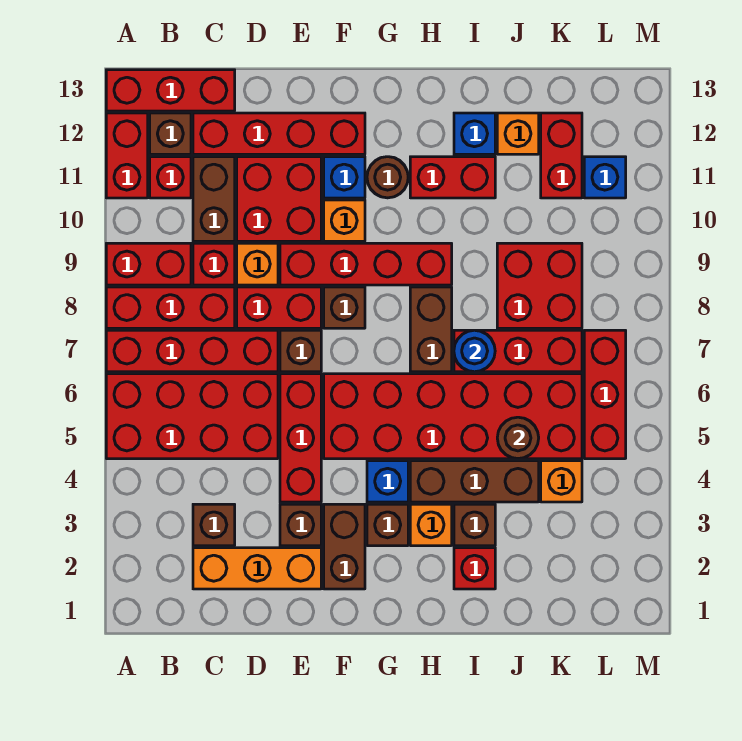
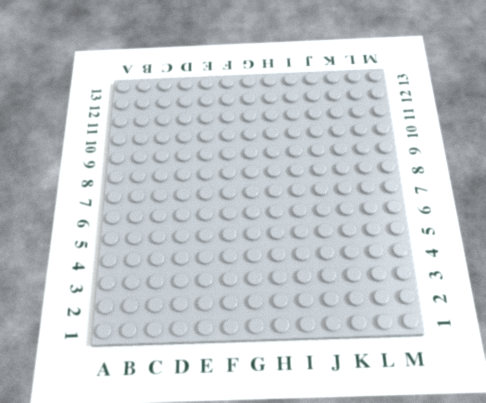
none -> red brick A5:D6 level 1
none -> red brick A7:D7 level 1
none -> red brick A8:C8 level 1
none -> red brick A9:B9 level 1

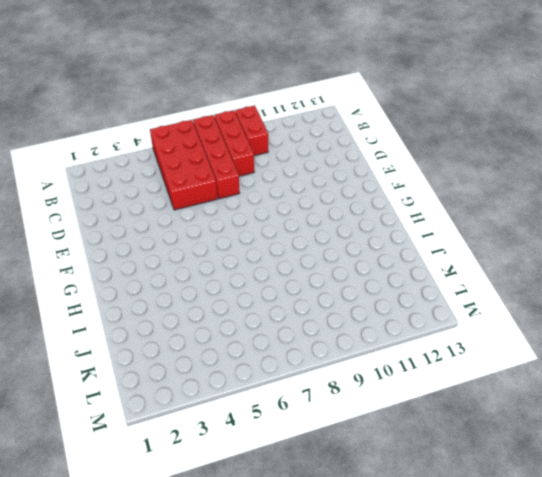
none -> red brick A11:A12 level 1
none -> red brick A13:C13 level 1
none -> red brick B11 level 1
none -> brown brick B12 level 1

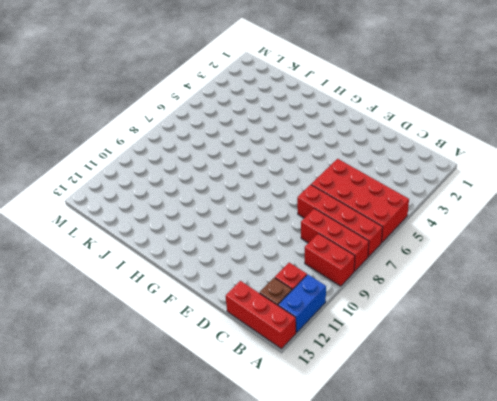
blue brick A11:A12 level 1 -> red brick A11:A12 level 1
none -> orange brick C2:E2 level 1
none -> brown brick C3 level 1
none -> red brick C9 level 1
none -> brown brick C10:C11 level 1

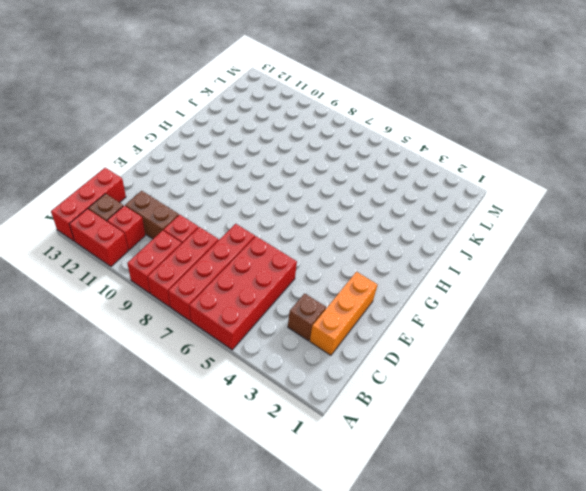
none -> red brick C12:F12 level 1
none -> red brick D8:E8 level 1
none -> orange brick D9 level 1
none -> red brick D10:E11 level 1

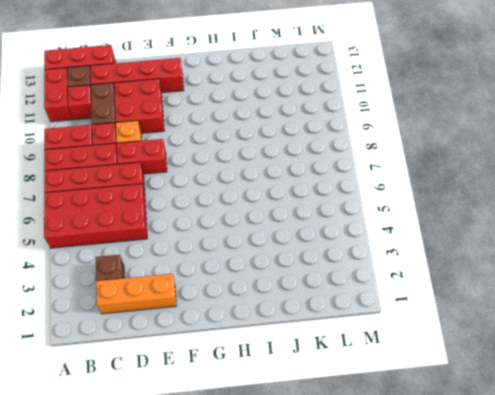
none -> brown brick E3 level 1
none -> red brick E4:E6 level 1
none -> brown brick E7 level 1
none -> red brick E9:H9 level 1

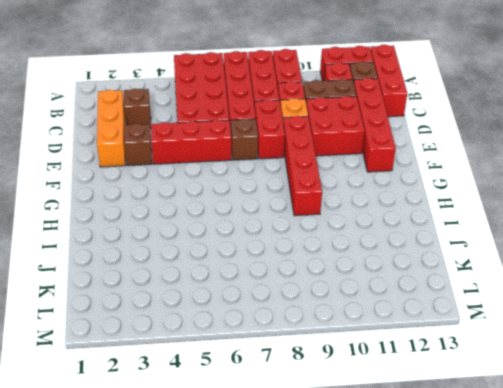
none -> brown brick F2:F3 level 1
none -> red brick F5:K6 level 1
none -> brown brick F8 level 1
none -> orange brick F10 level 1

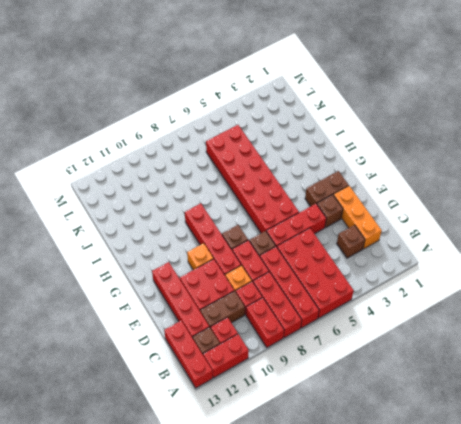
none -> blue brick F11 level 1
none -> brown brick G3 level 1
none -> blue brick G4 level 1
none -> brown round brick G11 level 1

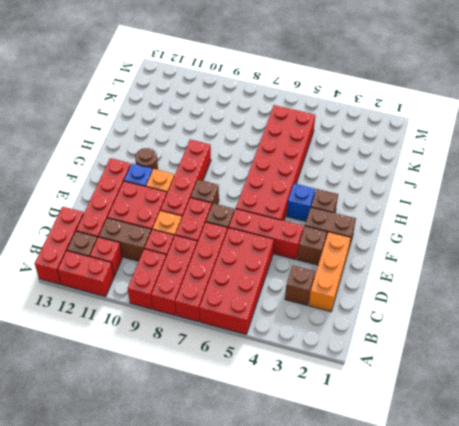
none -> orange brick H3 level 1
none -> brown brick H4:J4 level 1
none -> brown brick H7:H8 level 1
none -> red brick H11:I11 level 1

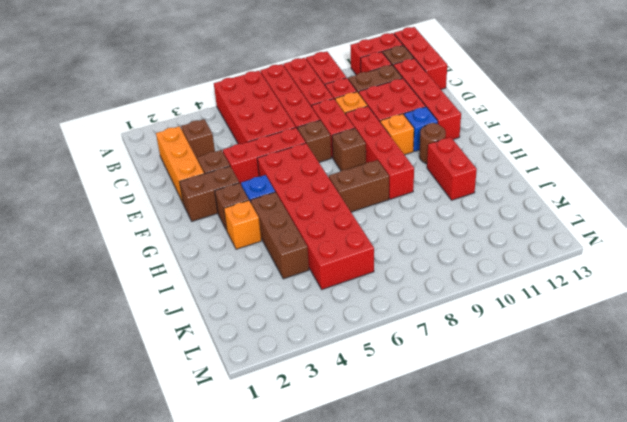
none -> red brick I2 level 1
none -> brown brick I3 level 1
none -> red brick I7:K7 level 1
none -> blue brick I12 level 1

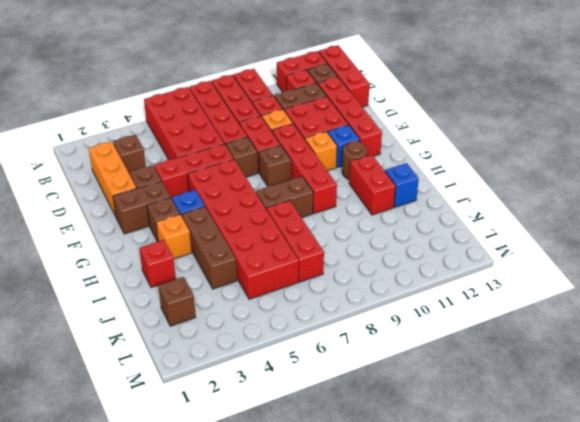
brown brick K2 level 1 -> brown brick I3 level 1
none -> red brick J8:K9 level 1
none -> orange brick J12 level 1
none -> orange brick K4 level 1
none -> red brick K11:K12 level 1

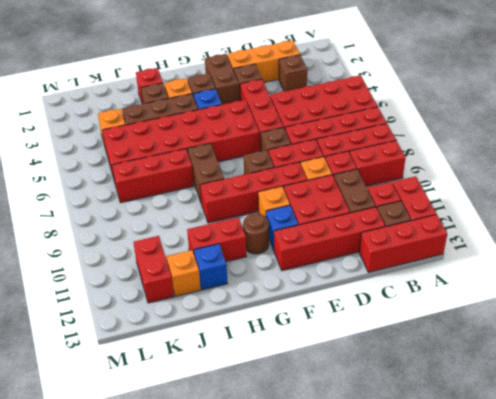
none -> red brick J8:K9 level 1
none -> red brick L5:L7 level 1
none -> blue brick L11 level 1
none -> blue round brick I7 level 2

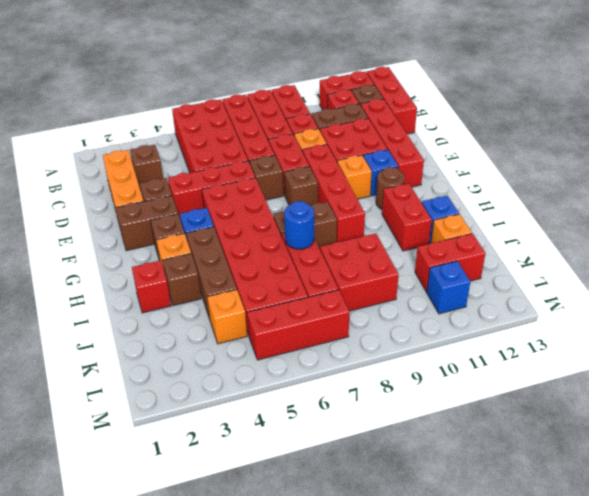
none -> brown round brick J5 level 2

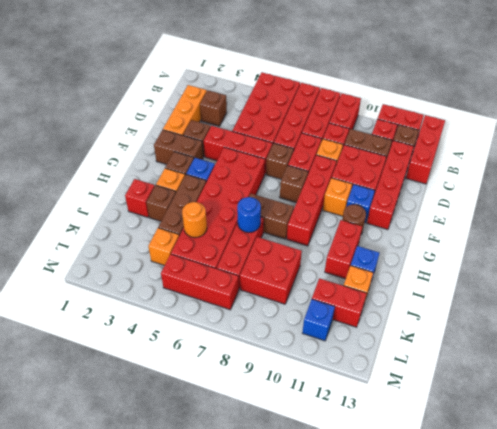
orange round brick J5 level 2 -> brown round brick J5 level 2

